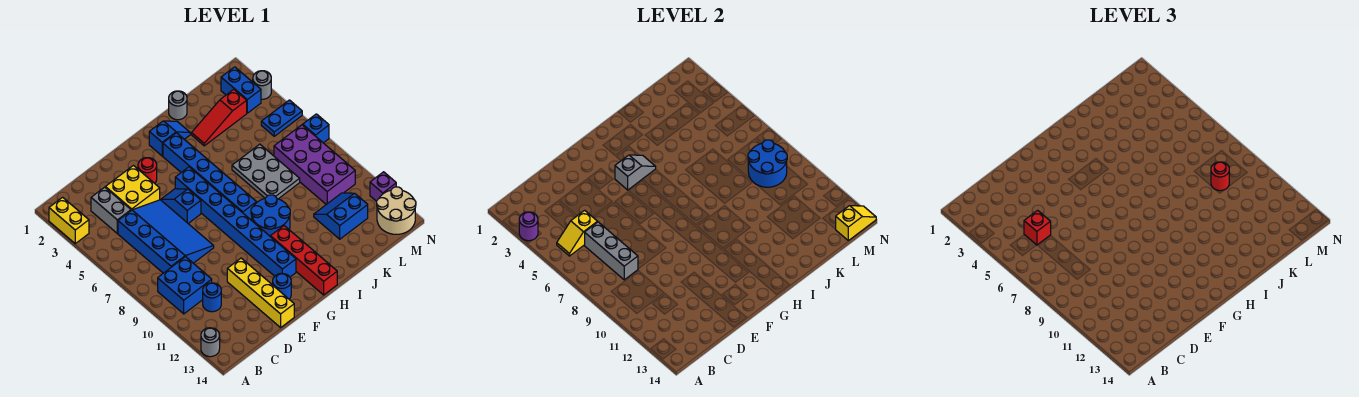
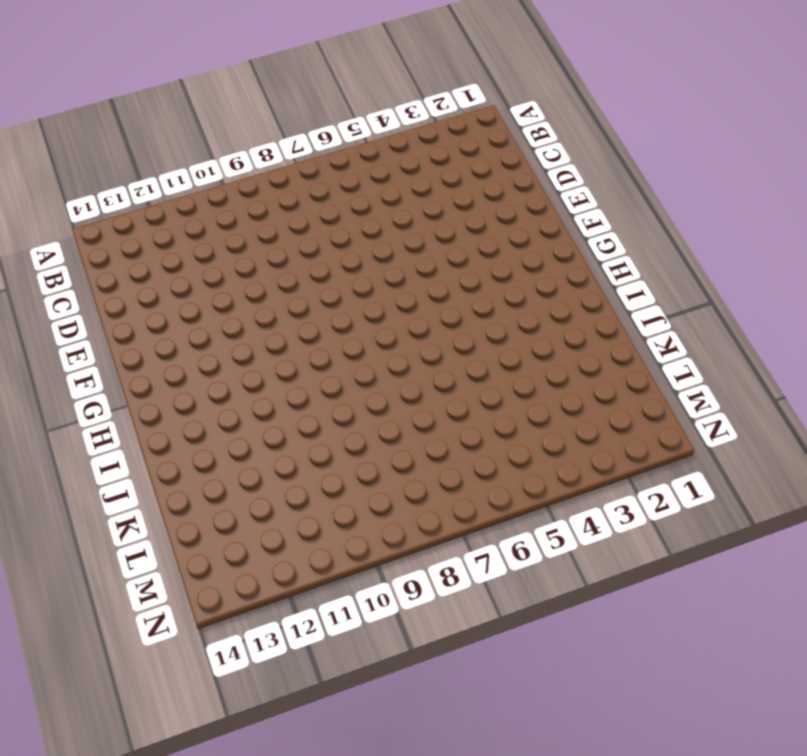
none -> yellow brick A2:A3 level 1
none -> grey round brick A13 level 1
none -> blue brick B9:C10 level 1
none -> grey brick C3:C4 level 1

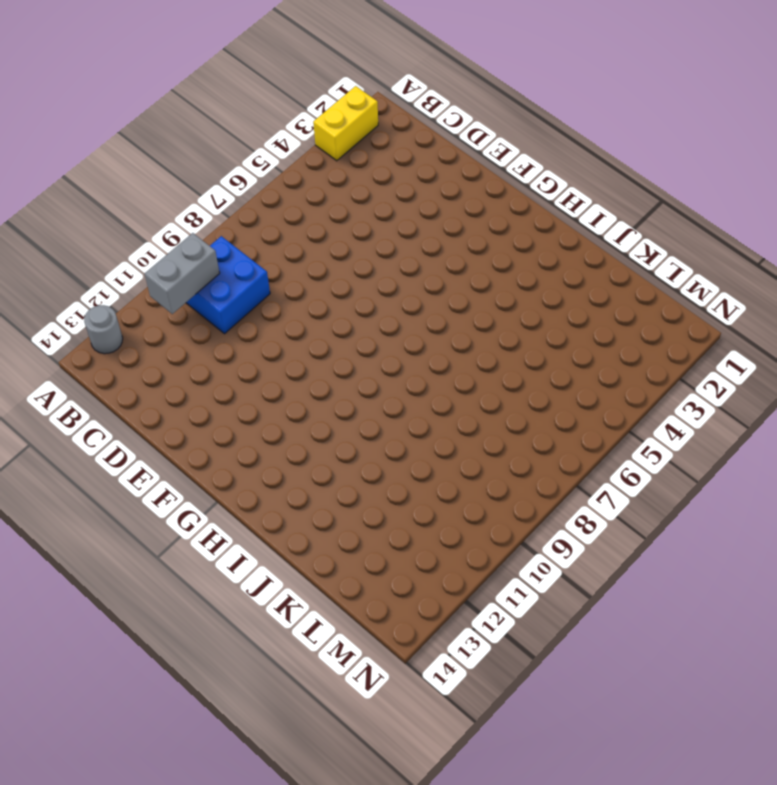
grey brick B10:B11 level 2 -> grey brick C3:C4 level 1
none -> blue slope C5:E8 level 1 top C
none -> blue round brick C11 level 1
none -> yellow brick D3:E4 level 1
none -> yellow brick E11:E14 level 1

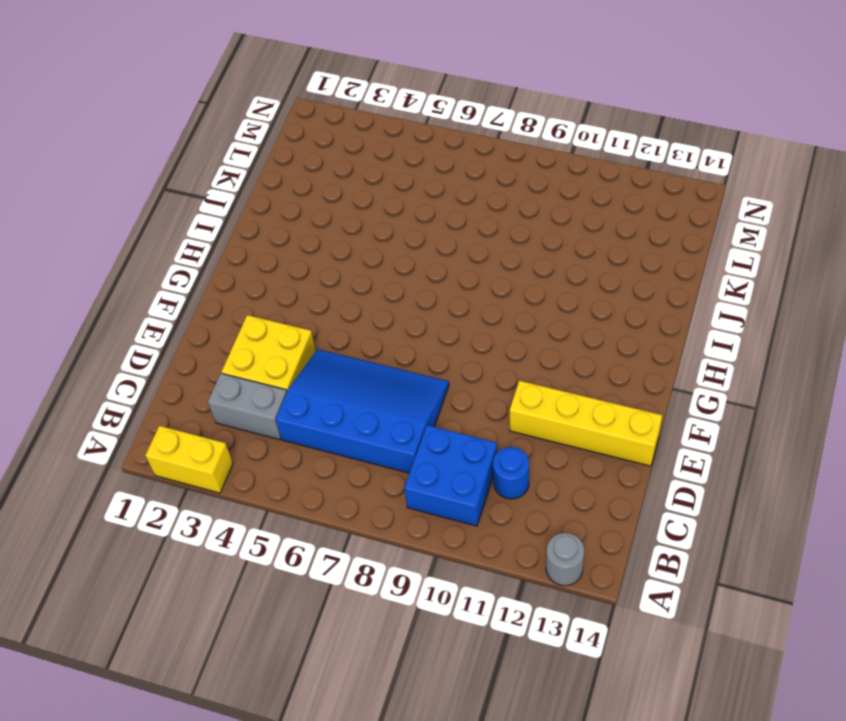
none -> red round brick F3 level 1
none -> blue slope F5:F6 level 1 top 6
none -> blue round brick F13 level 1
none -> blue brick G5:G12 level 1

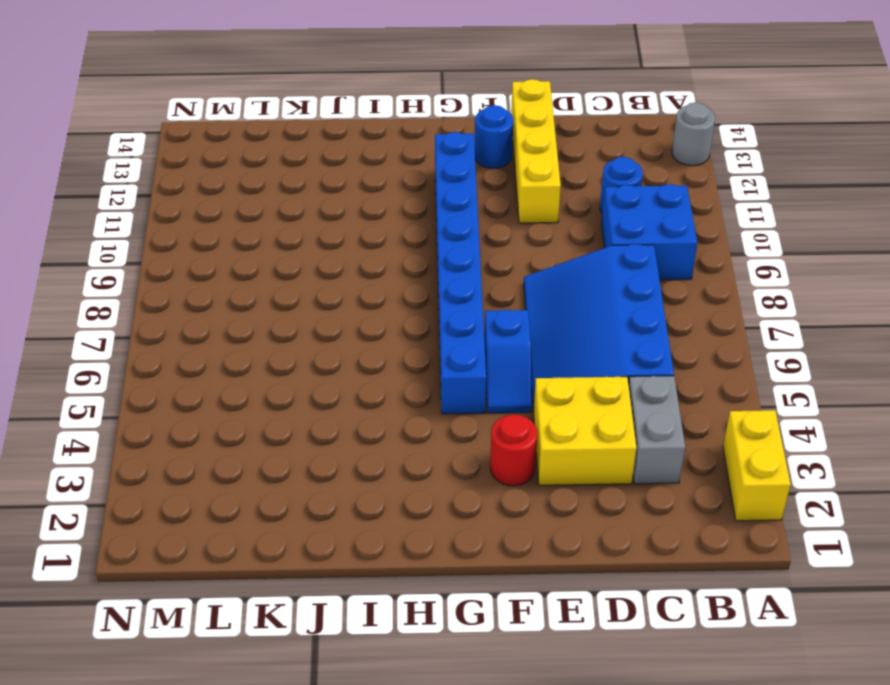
none -> blue slope H2:I2 level 1 top H
none -> blue brick H3:H8 level 1
none -> blue round brick H9:I10 level 1
none -> red brick H11:H14 level 1

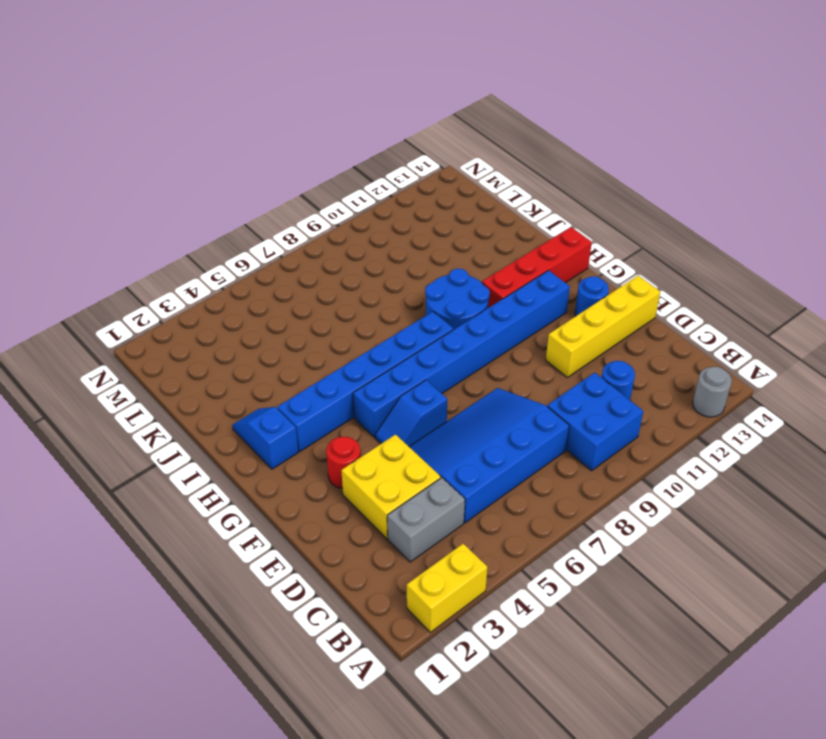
none -> grey round brick J1 level 1
none -> red slope J3:L3 level 1 top L
none -> grey plate J6:K8 level 1
none -> blue slope K11:L12 level 1 top 12

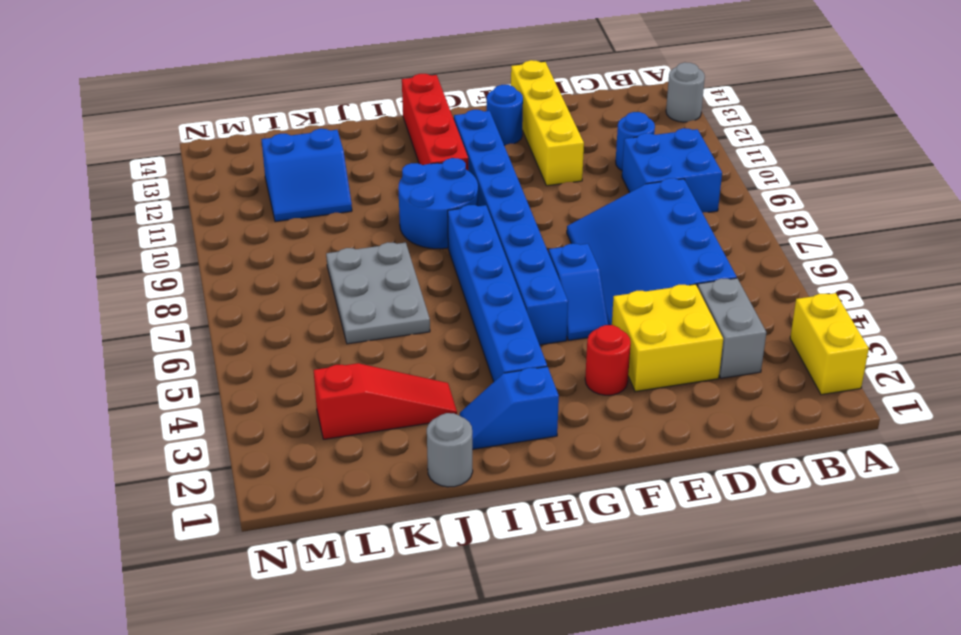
none -> purple brick L7:M10 level 1
none -> blue brick M2:M3 level 1
none -> blue plate M5:N5 level 1
none -> tan round brick M13:N14 level 1

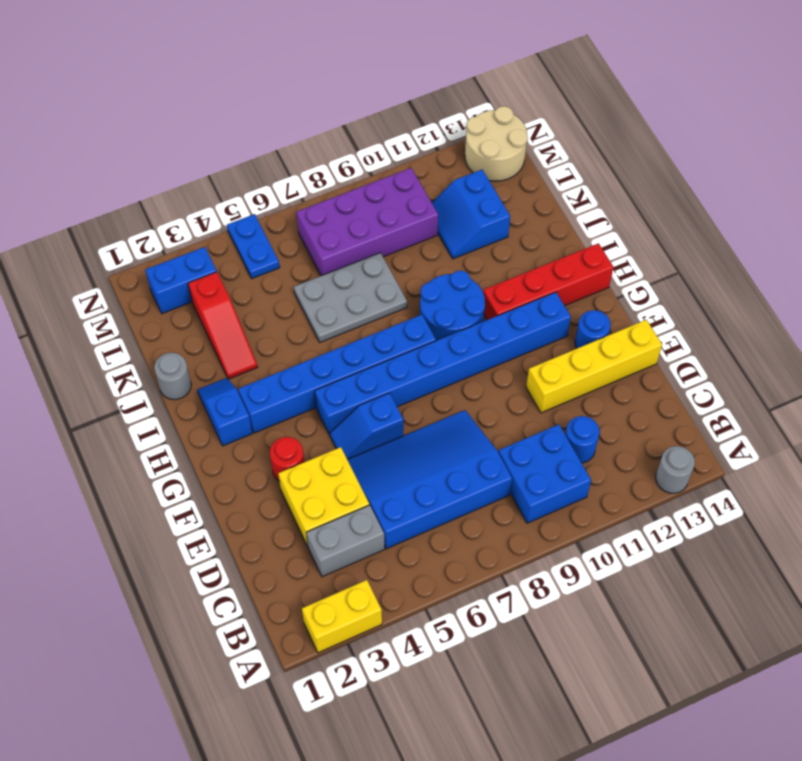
none -> grey round brick N3 level 1
none -> blue brick N7 level 1
none -> purple brick N12 level 1
none -> purple round brick A3 level 2

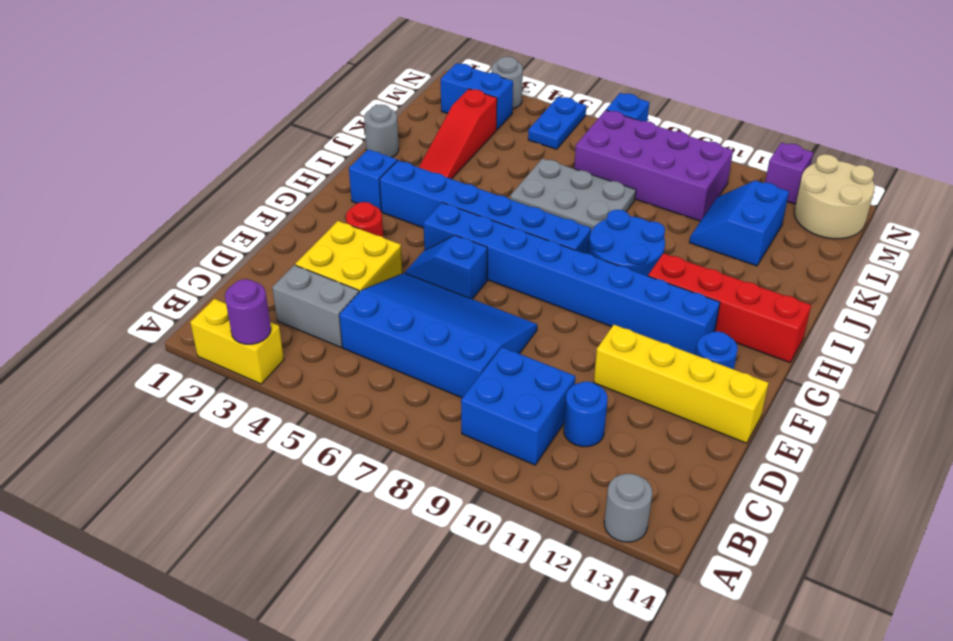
none -> yellow slope B5:C5 level 2 top C
none -> grey brick C6:C8 level 2
none -> grey slope G4:H4 level 2 top G
none -> blue round brick L8:M9 level 2

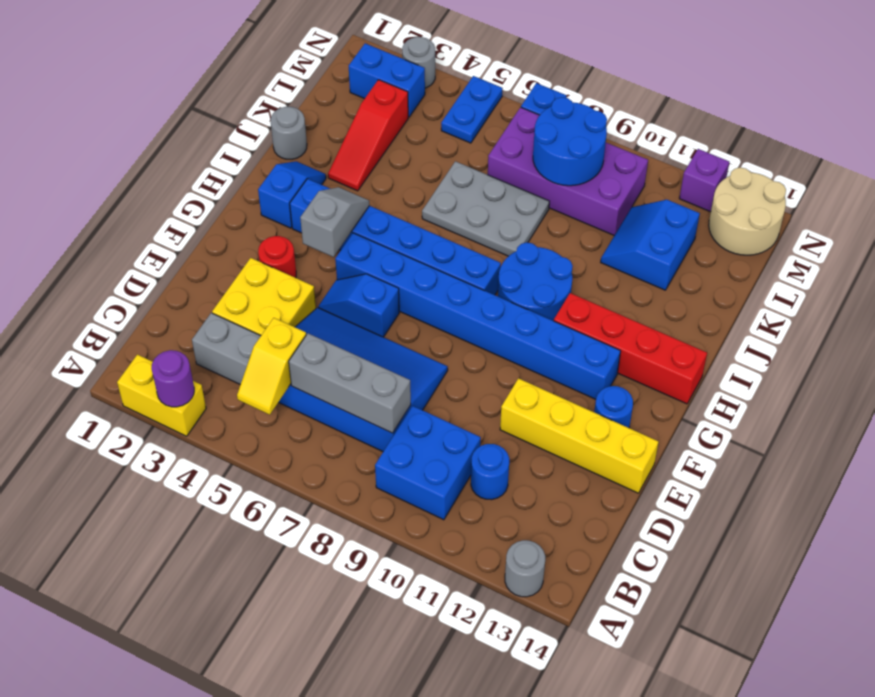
none -> yellow slope M14:N14 level 2 top M
none -> red brick C5 level 3
none -> red round brick L9 level 3

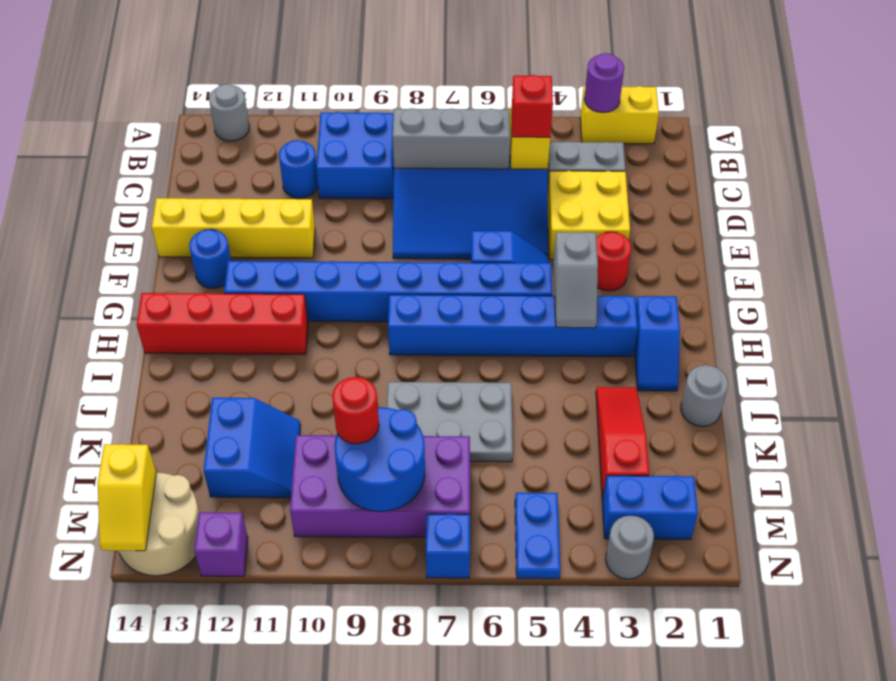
none -> blue round brick H9:I10 level 1

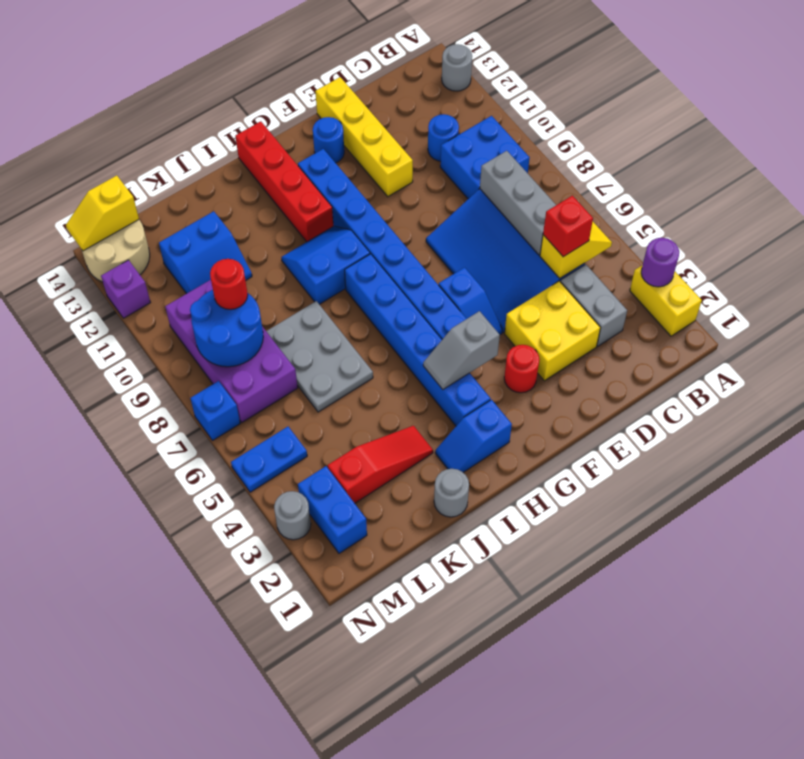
blue slope H9:I10 level 1 top 9 -> blue round brick H9:I10 level 1

